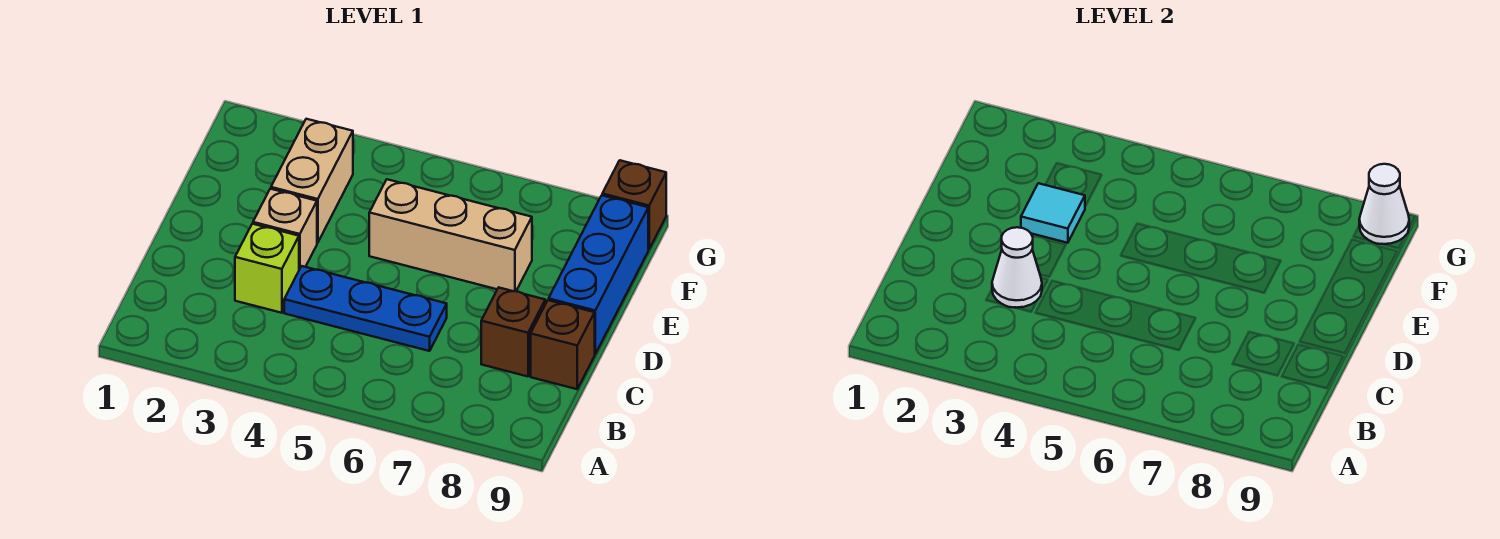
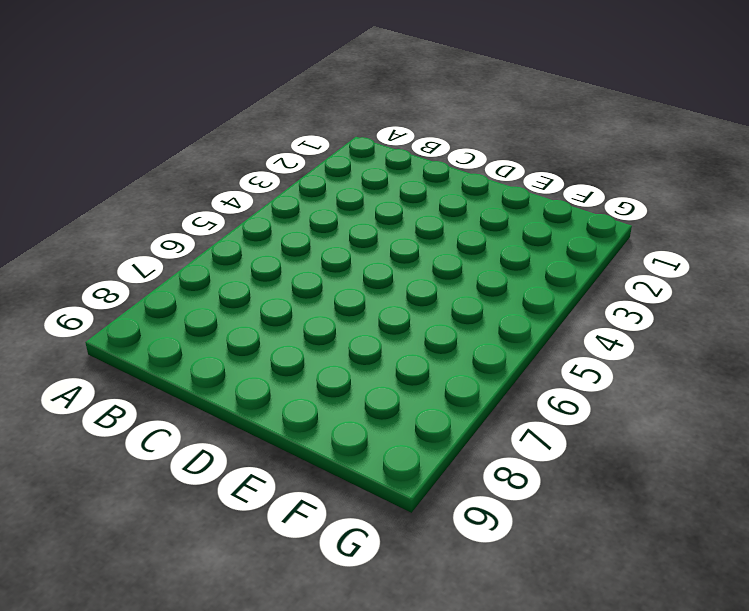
none -> lime brick C3 level 1
none -> blue plate C4:C6 level 1
none -> brown brick C8 level 1

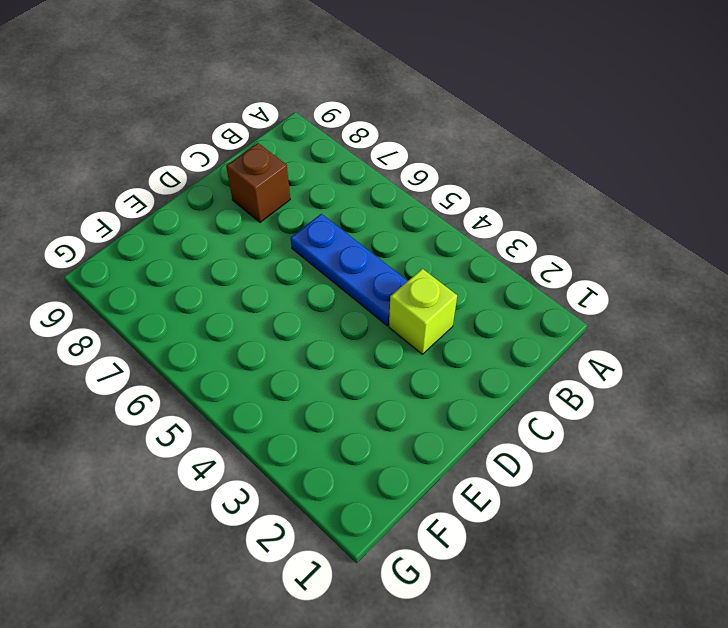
none -> brown brick C9 level 1
none -> tan brick D3 level 1
none -> blue brick D9:F9 level 1

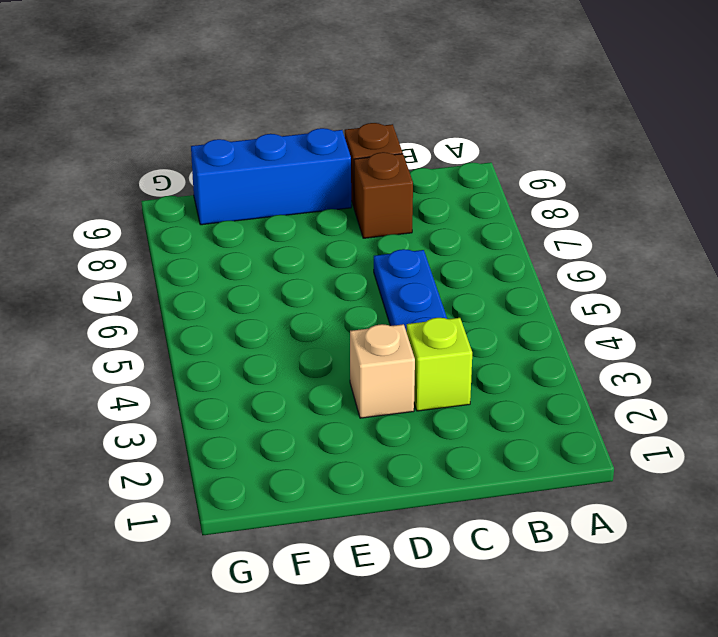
none -> tan brick E3:F3 level 1
none -> tan brick E5:E7 level 1
none -> brown brick G9 level 1

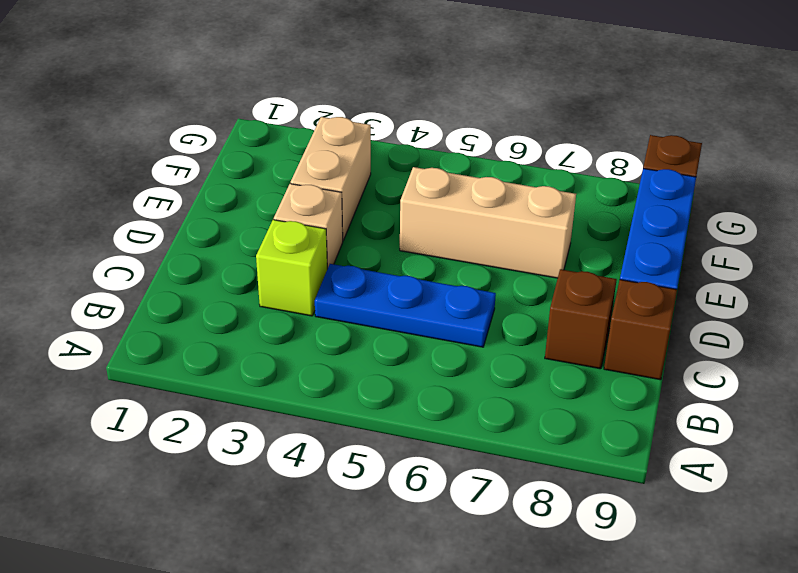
none -> white cone C3 level 2
none -> cyan tile E3 level 2
none -> white cone G9 level 2

